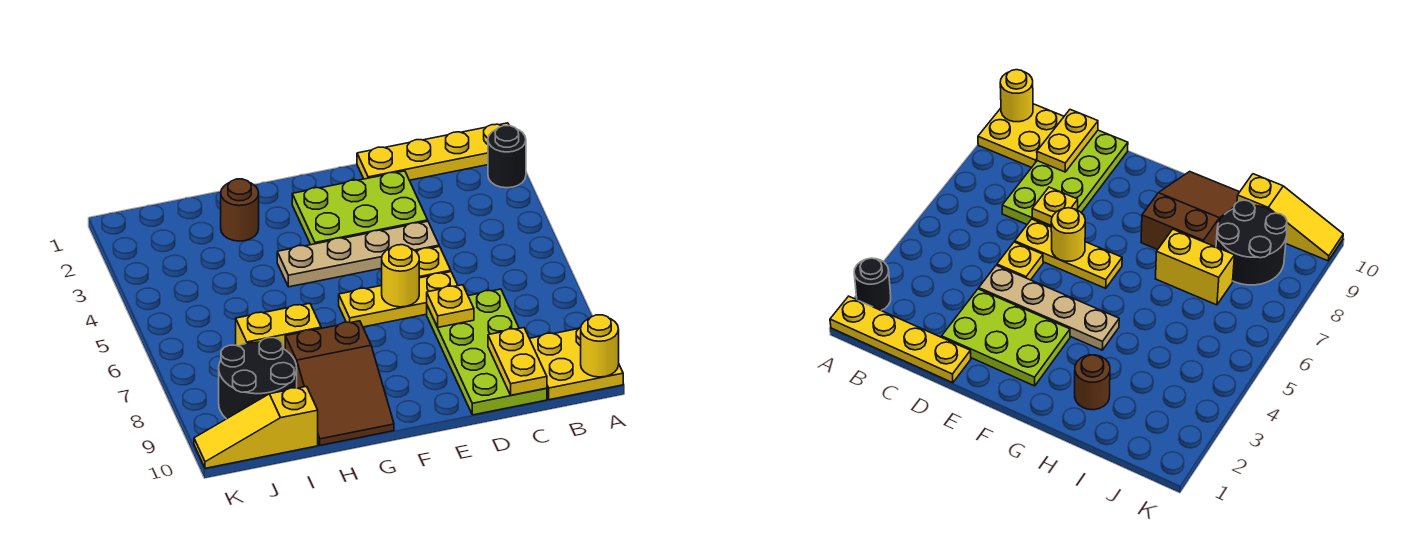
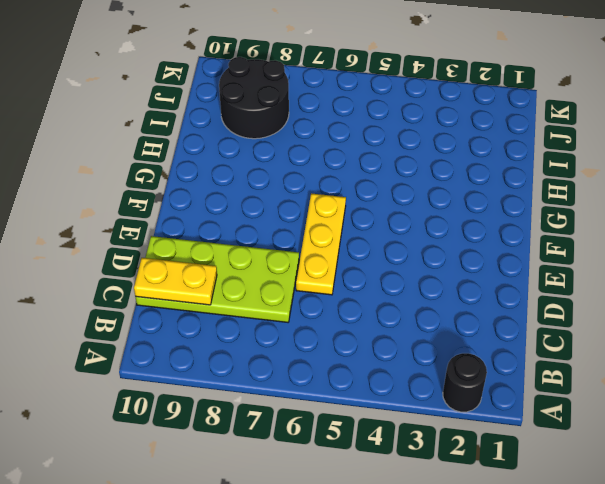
none -> yellow plate A1:D1 level 1
none -> yellow plate A9:B10 level 1
none -> lime plate D2:F3 level 1

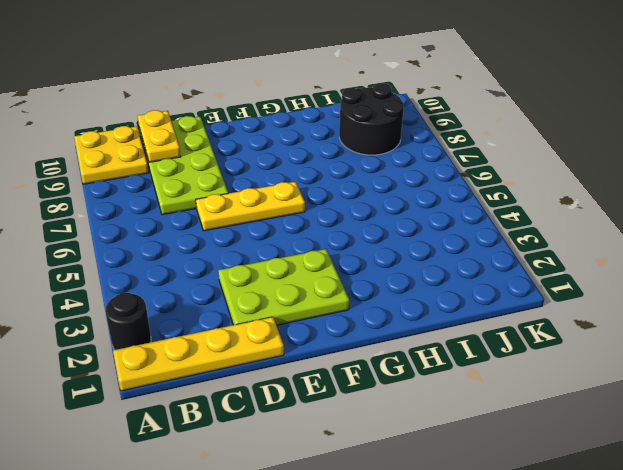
none -> tan plate D4:G4 level 1
none -> yellow plate D5 level 1
none -> brown slope G8:H10 level 1 top 8

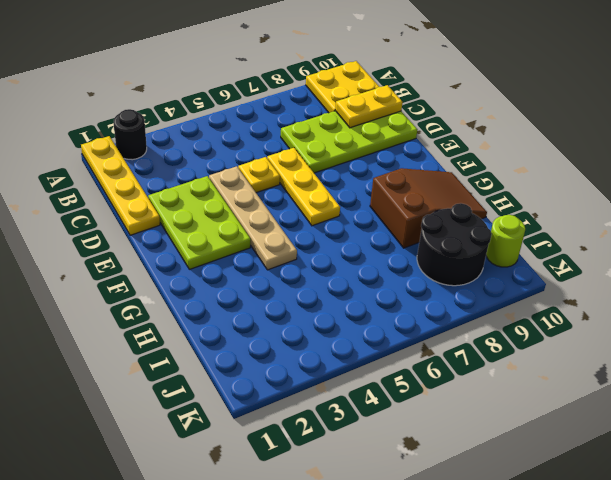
lime round brick J10 level 1 -> yellow slope I10:K10 level 1 top I
none -> brown round brick H2 level 1
none -> yellow brick H7:I7 level 1
none -> yellow round brick A10 level 2

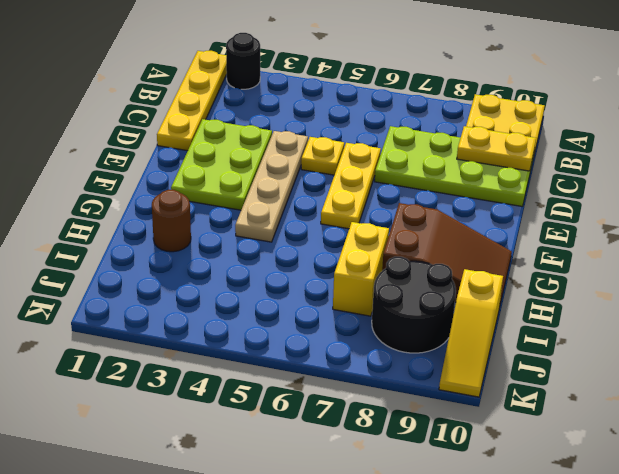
none -> yellow round brick A10 level 2
none -> yellow plate D7 level 2
none -> yellow round brick E6 level 2

